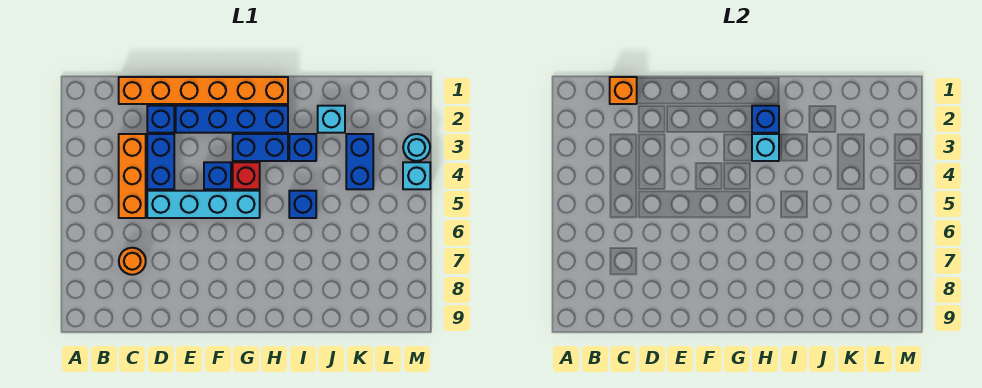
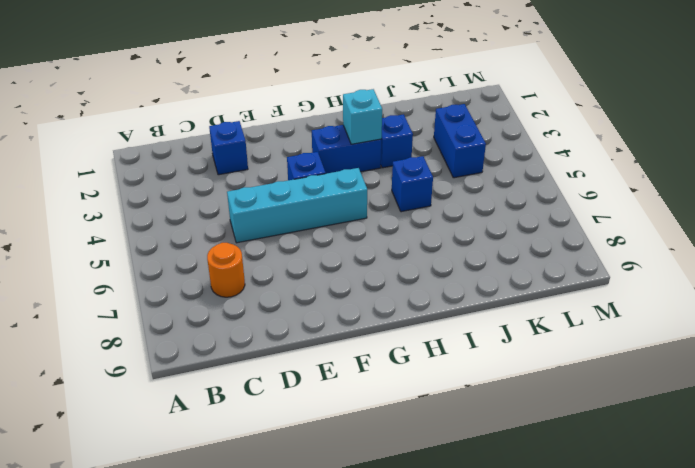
none -> orange brick C1:H1 level 1
none -> orange brick C3:C5 level 1
none -> blue brick D3:D4 level 1

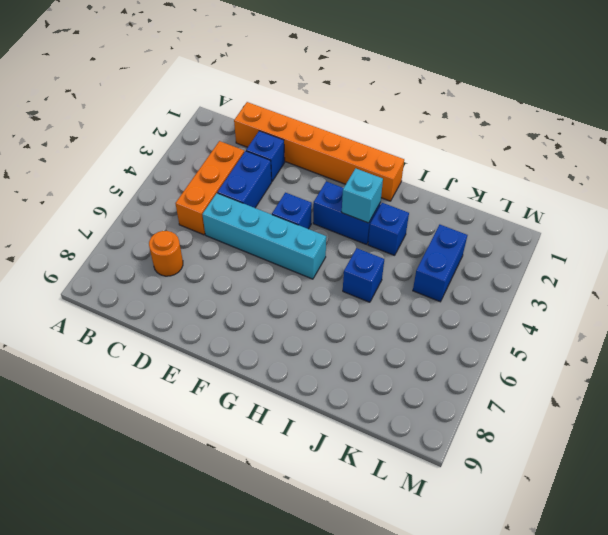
none -> blue brick E2:H2 level 1
none -> red brick G4 level 1
none -> cyan brick J2 level 1

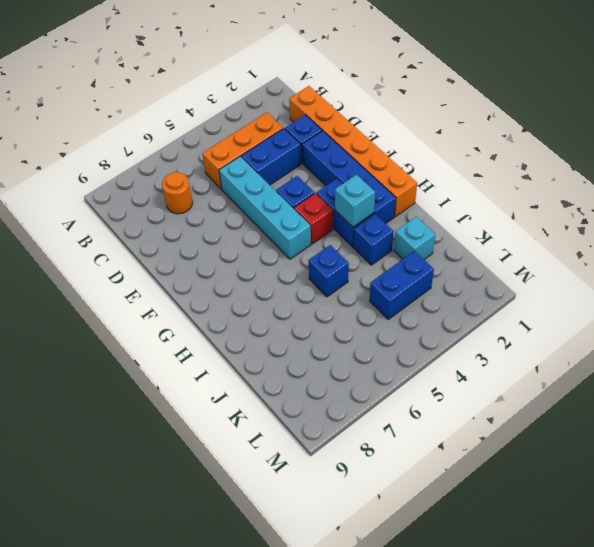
none -> cyan round brick M3 level 1
none -> cyan brick M4 level 1
none -> orange brick C1 level 2

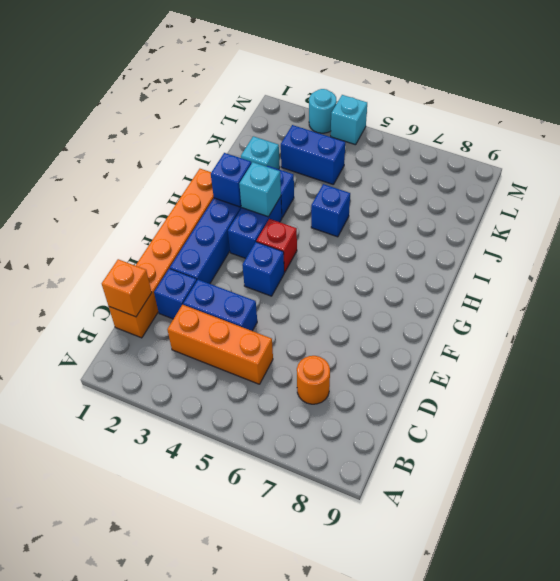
none -> cyan brick D5:G5 level 1

